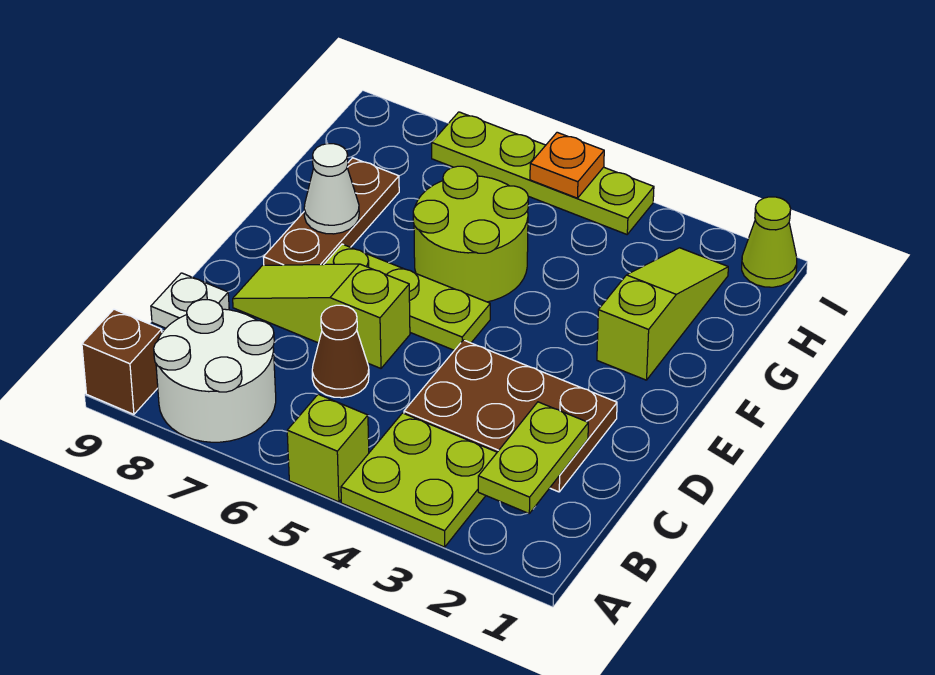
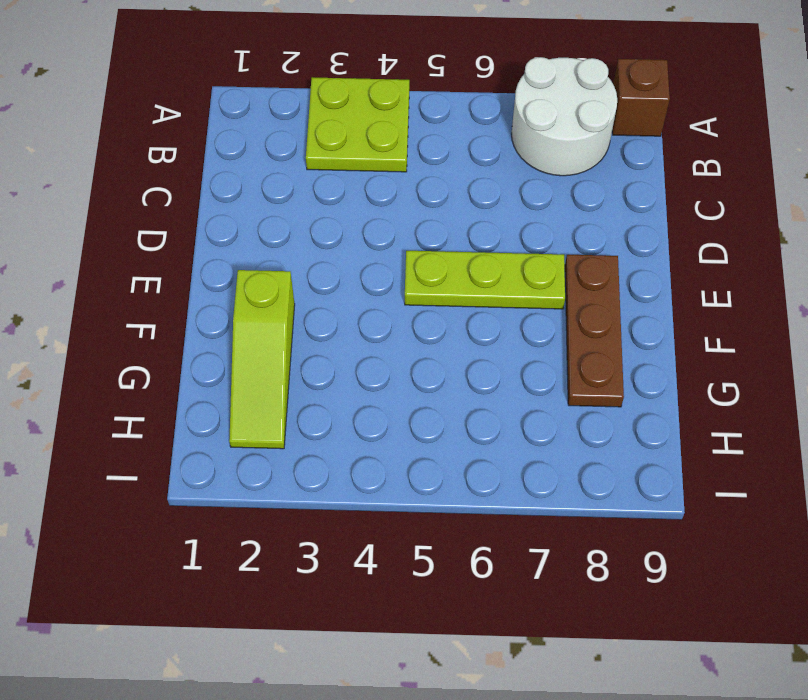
none -> lime brick A5 level 1
none -> brown plate C2:D4 level 1
none -> brown cone C6 level 1

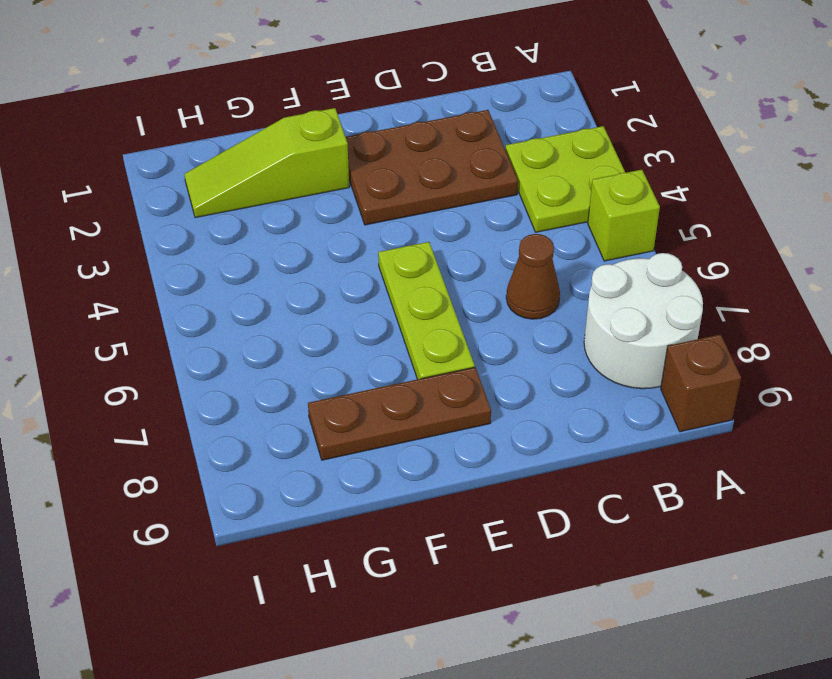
brown plate C2:E3 level 1 -> brown plate C2:D4 level 1
none -> white plate C9 level 1
none -> lime slope D6:D8 level 1 top 6
none -> lime round brick F5:G6 level 1

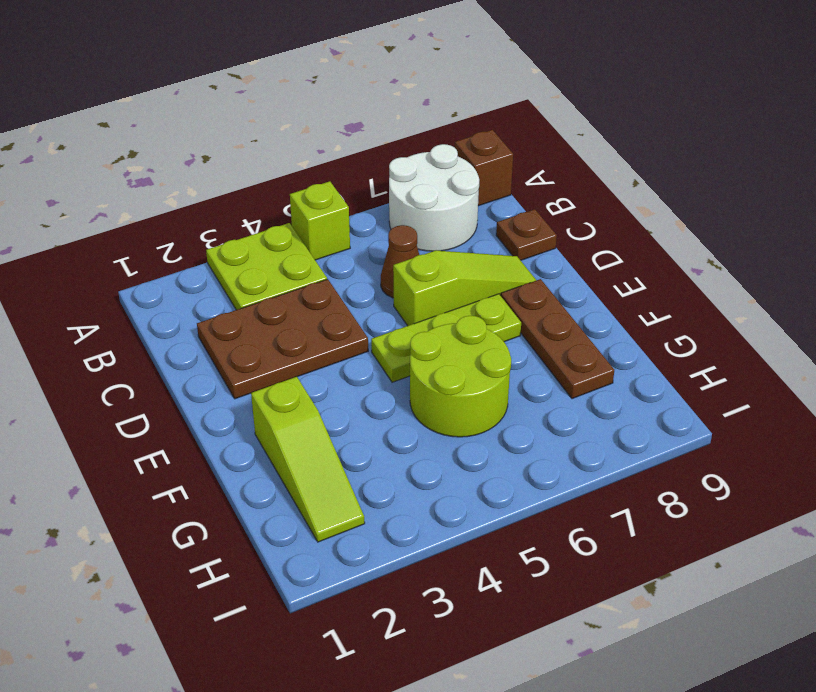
brown plate C9 level 1 -> white plate C9 level 1
none -> lime cone I1 level 1
none -> lime plate I4:I7 level 1
none -> lime plate B2:C2 level 2

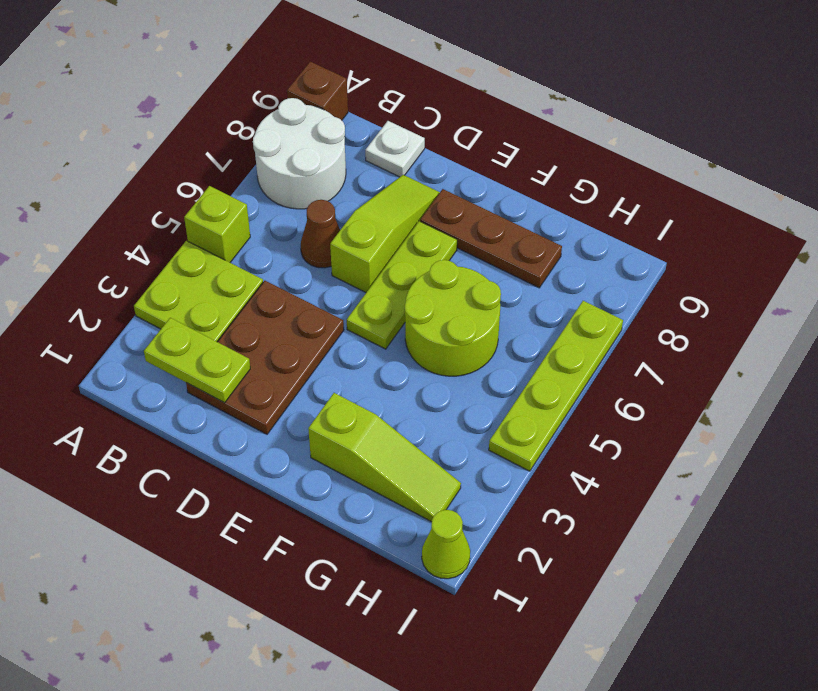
none -> white cone F8 level 2
none -> orange plate I5 level 2

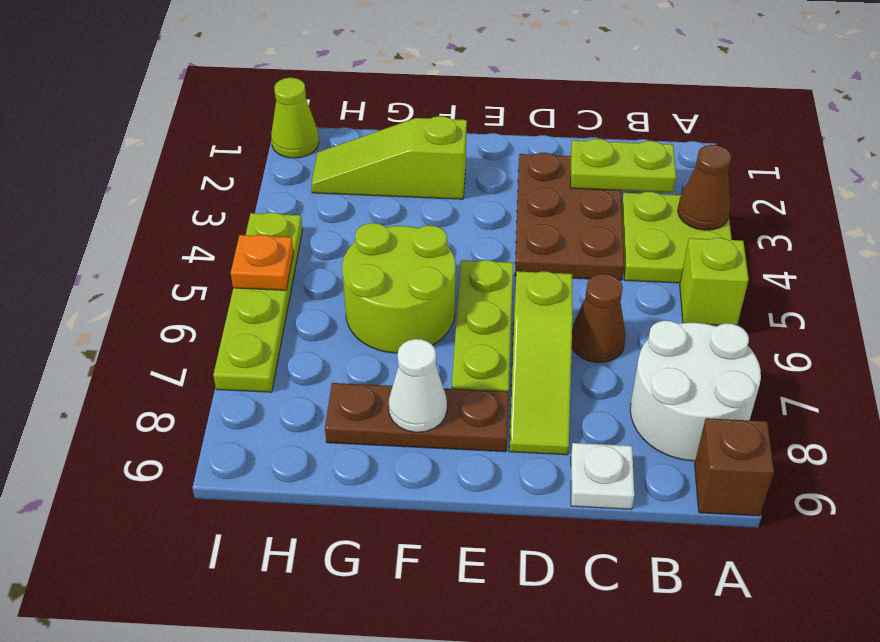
brown cone A3 level 2 -> none

